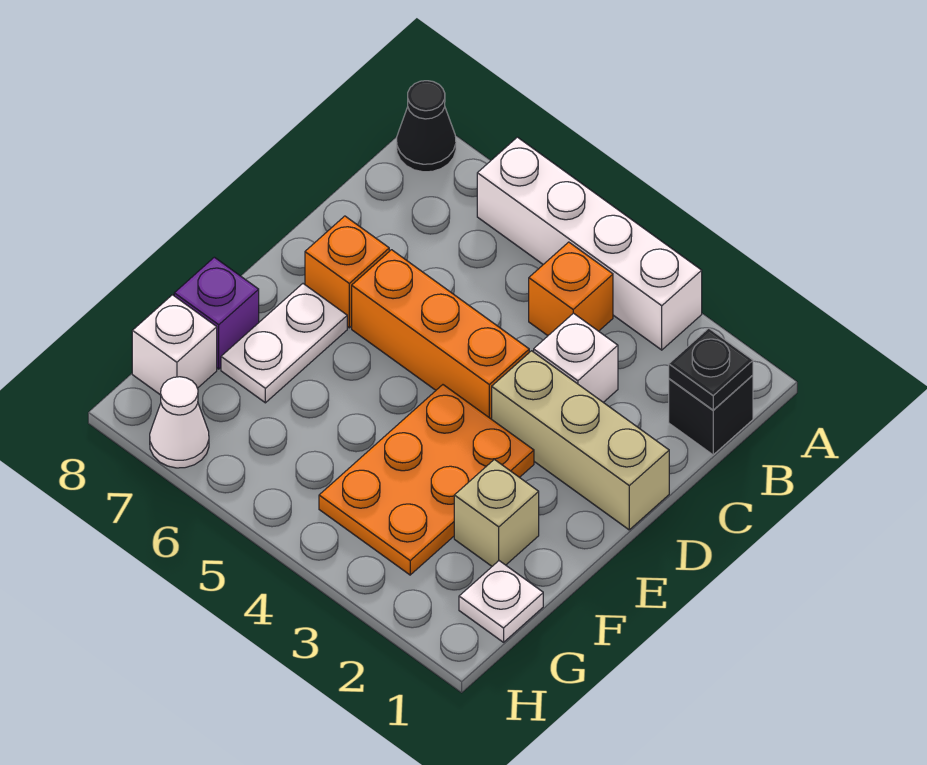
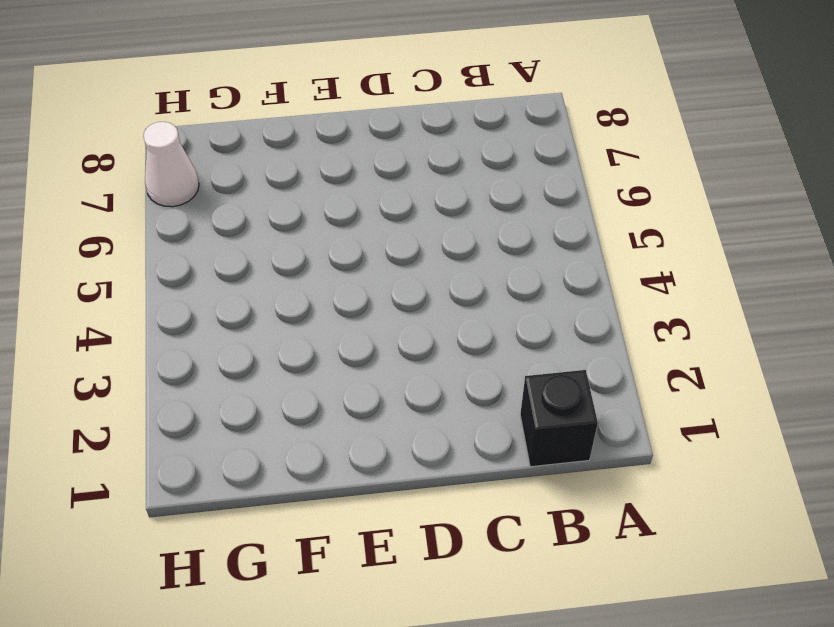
none -> white brick A3:A6 level 1
none -> black cone A8 level 1
none -> orange brick B4 level 1

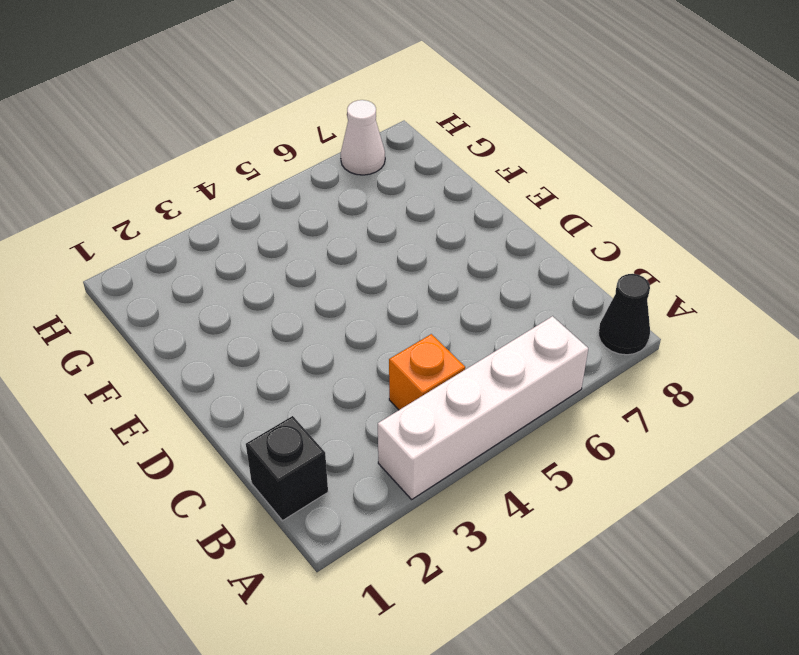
none -> white brick C3 level 1
none -> tan brick D1:D3 level 1
none -> orange brick D4:D6 level 1

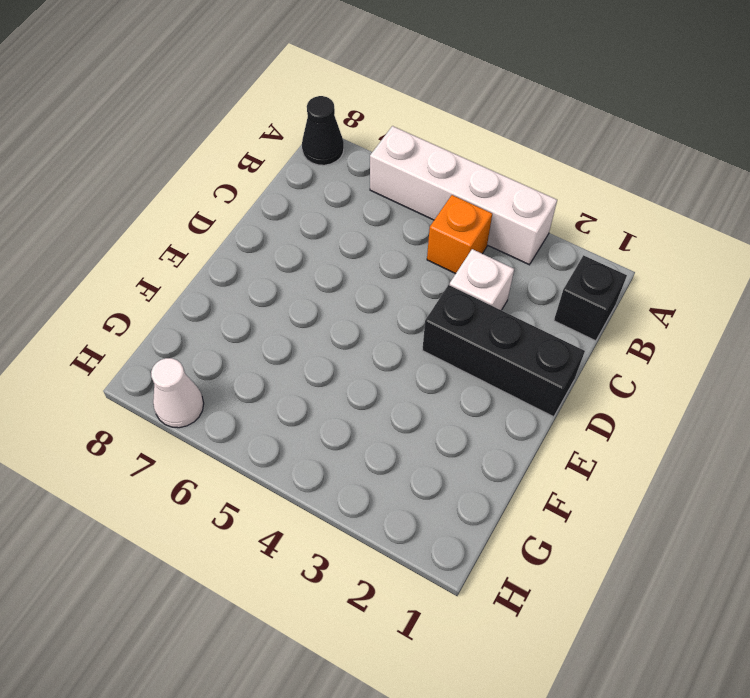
black brick D1:D3 level 1 -> tan brick D1:D3 level 1
none -> orange brick D4:D6 level 1
none -> orange brick D7 level 1
none -> orange plate E3:G4 level 1

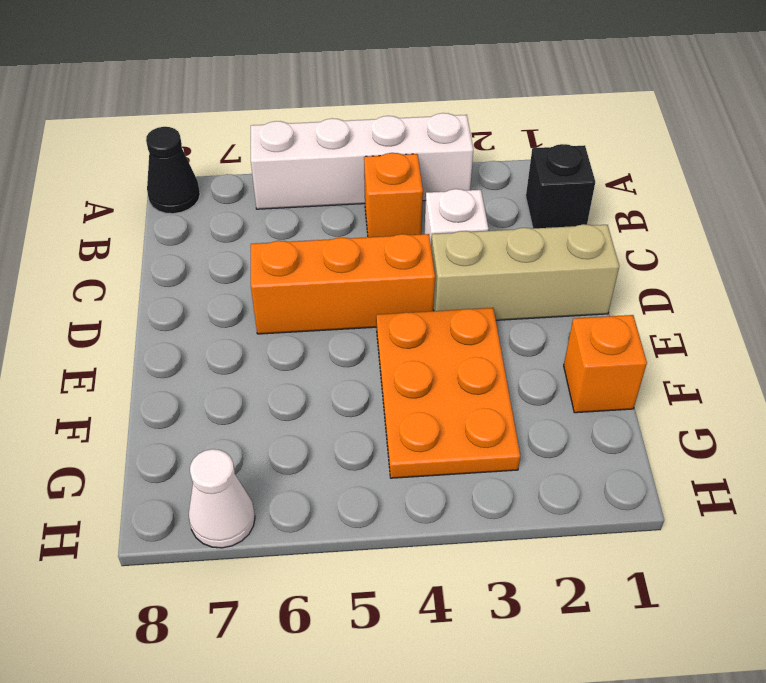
orange brick F1 level 1 -> orange brick D7 level 1
none -> white plate E7:F7 level 1
none -> tan brick F2 level 1
none -> purple brick F8 level 1

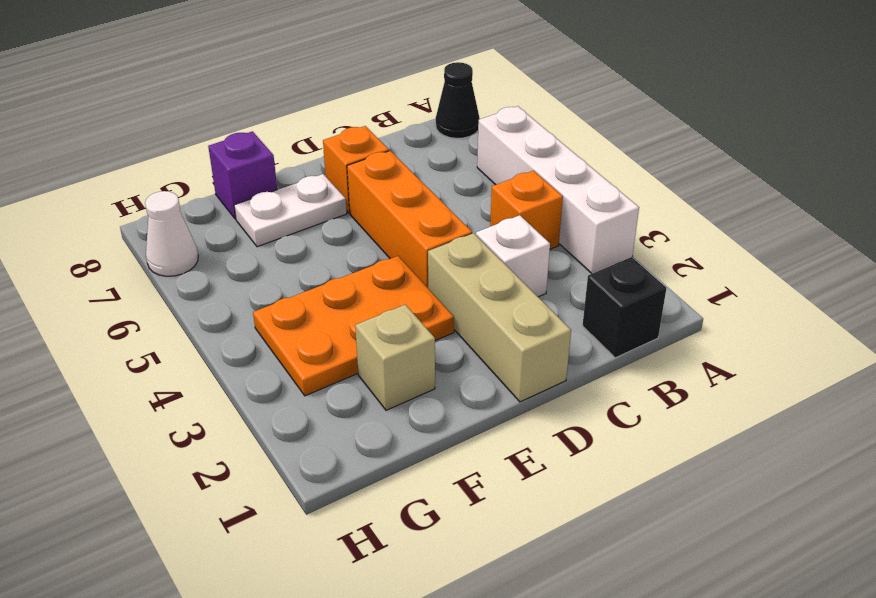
none -> white plate G1 level 1
none -> white brick G8 level 1
none -> black plate B1 level 2

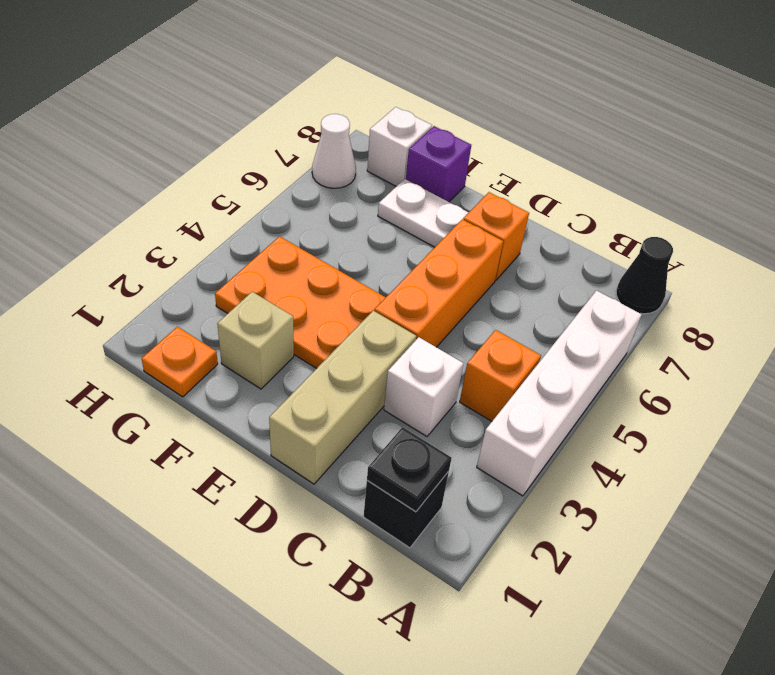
orange plate G1 level 1 -> white plate G1 level 1

